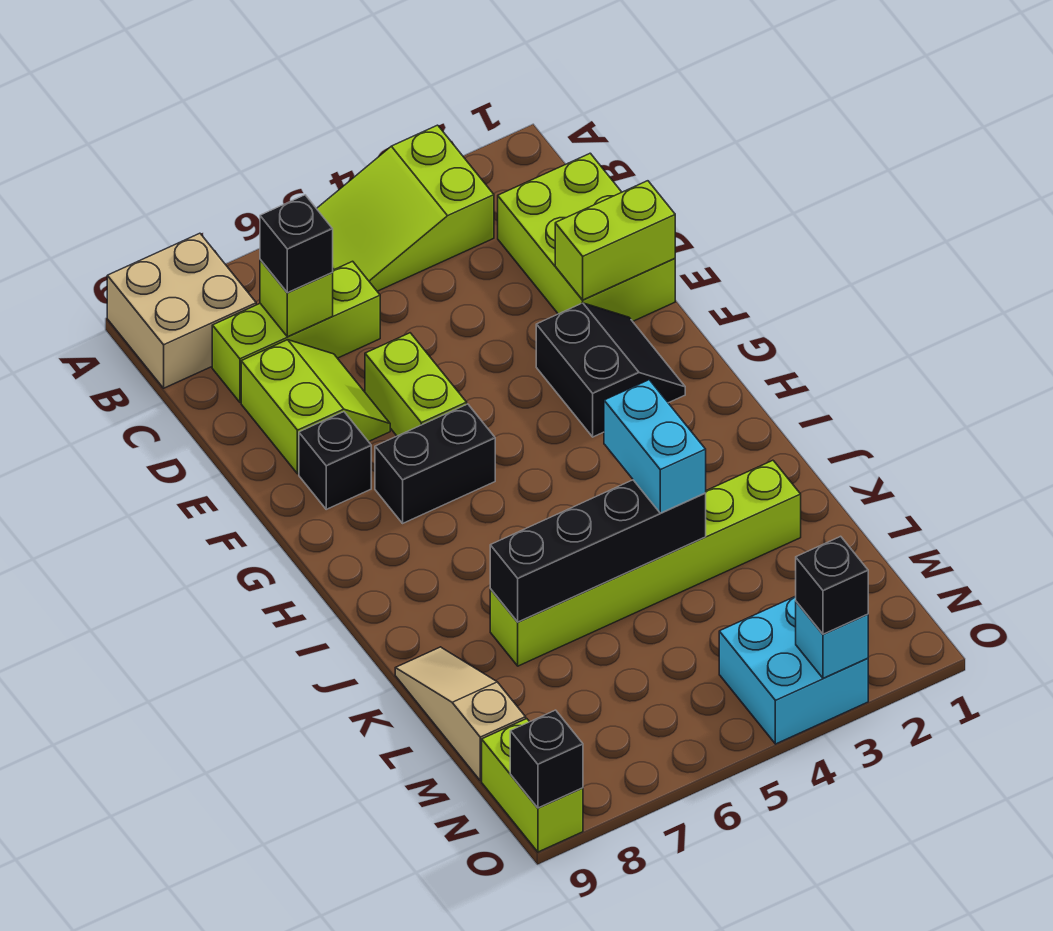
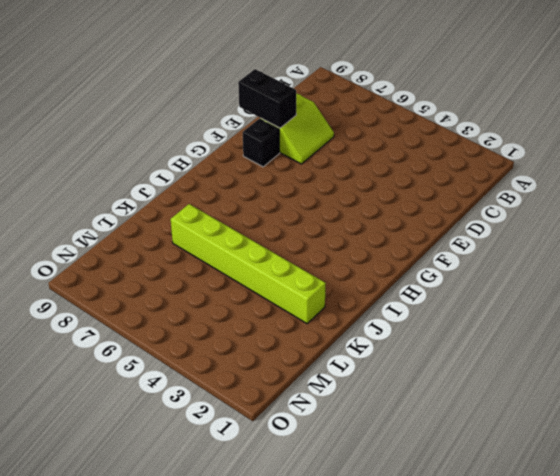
black brick E8:E9 level 2 -> black brick G6:G7 level 1
none -> lime slope A3:B5 level 1 top 3
none -> tan brick A8:B9 level 1
none -> lime brick C1:E2 level 1

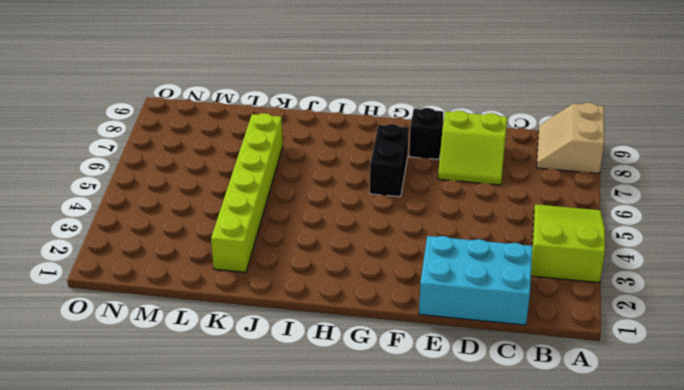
tan slope A8:B9 level 1 top A -> tan brick A8:B9 level 1
cyan brick C1:E2 level 1 -> lime brick C1:E2 level 1
none -> lime brick C6:C8 level 1
none -> lime brick E6:F6 level 1
none -> black slope F2:G3 level 1 top 3

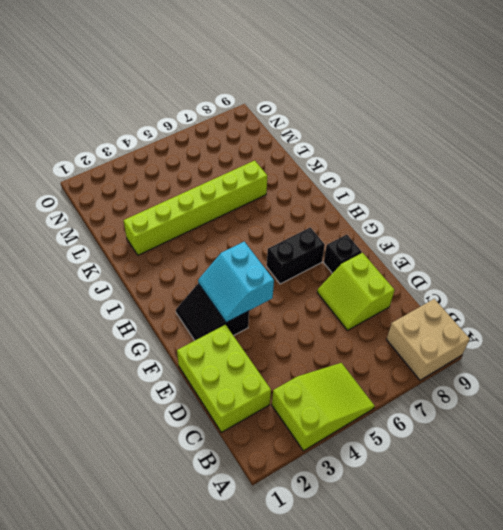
cyan slope F3:G4 level 2 top 4 -> none
none -> lime brick C6:C8 level 1
none -> lime brick E6:F6 level 1
none -> tan slope K9:M9 level 1 top M

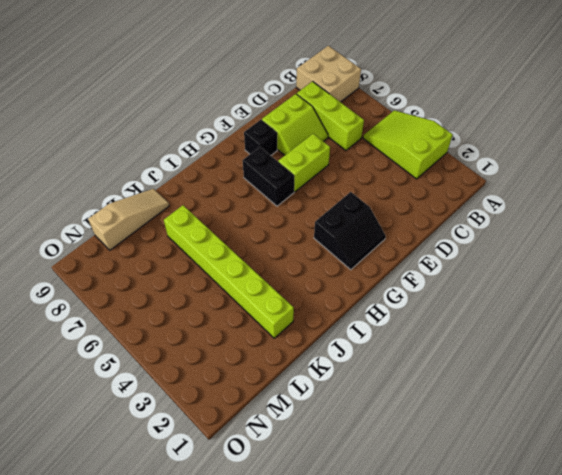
none -> lime brick C1:E2 level 1
none -> cyan brick N3:O4 level 1
none -> lime brick N9:O9 level 1

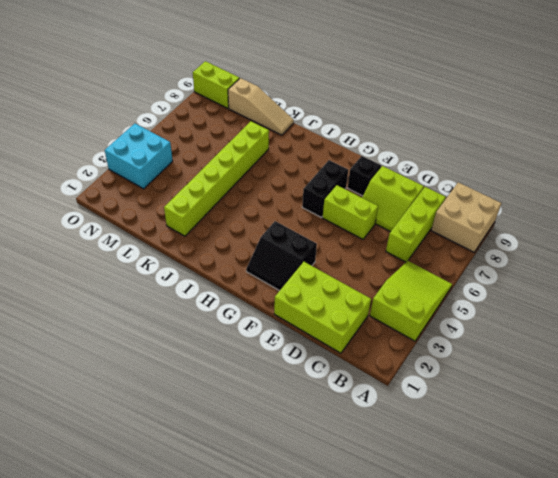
none -> lime brick C7 level 2
none -> lime brick E1:E2 level 2
none -> black brick K4:K7 level 2

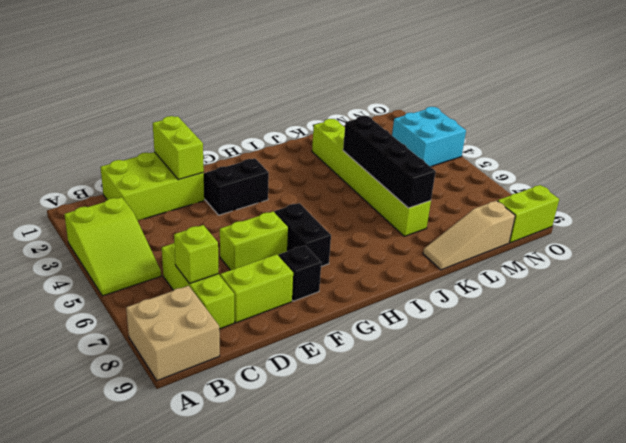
none -> cyan brick O3 level 2
none -> black brick O9 level 2
none -> black brick C7 level 3

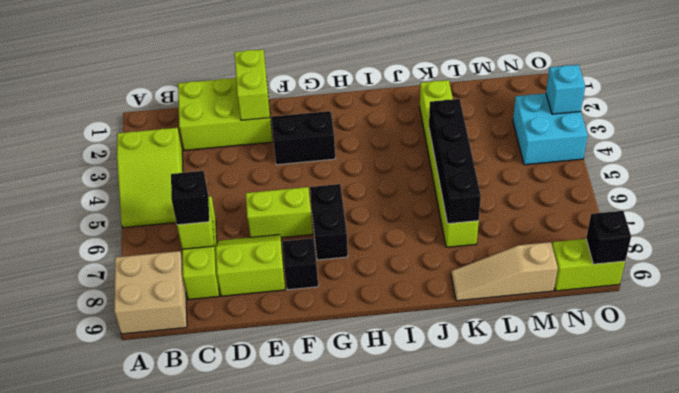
none -> cyan brick J4:K4 level 3
none -> black brick O3 level 3

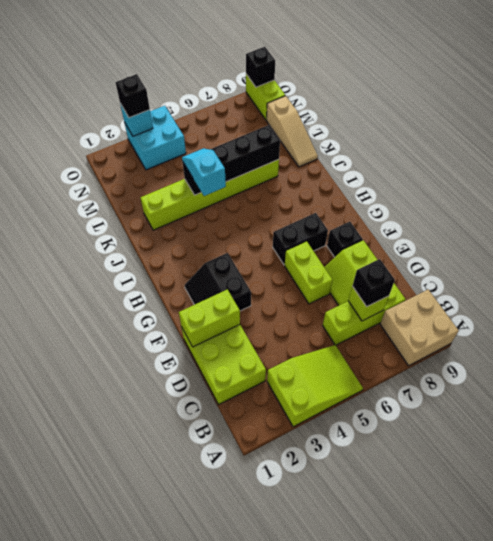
cyan slope J4:K4 level 3 top J -> cyan brick J4:K4 level 3

